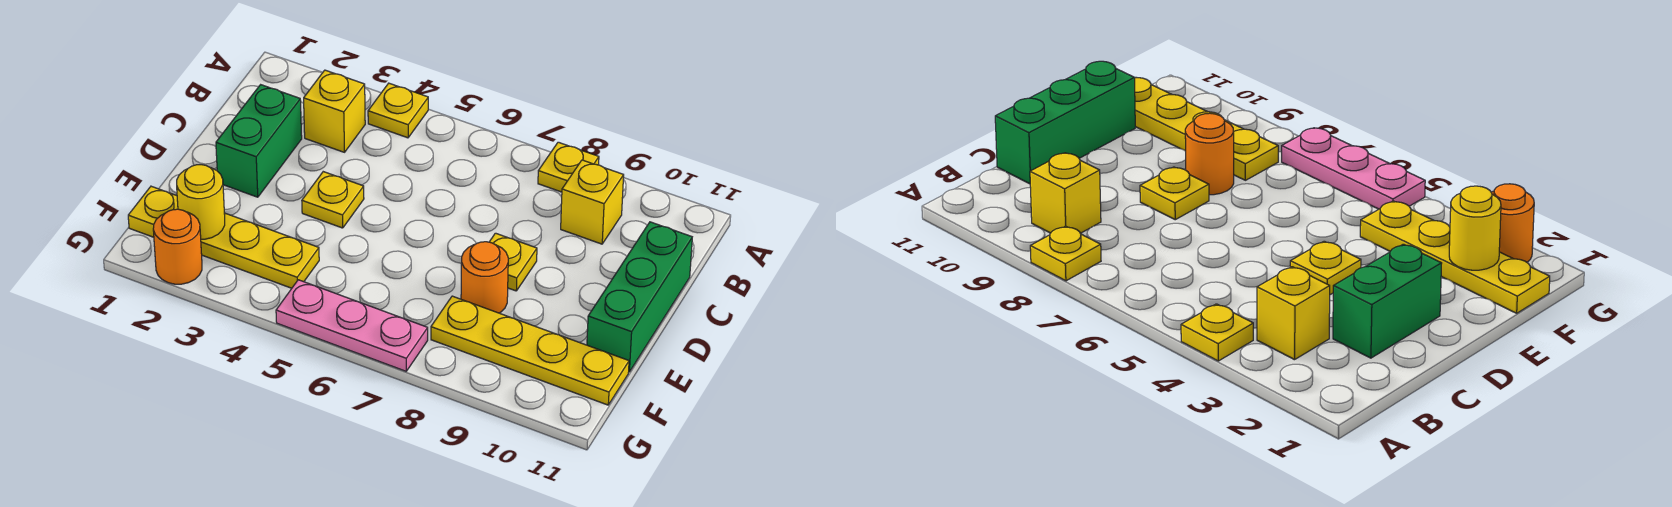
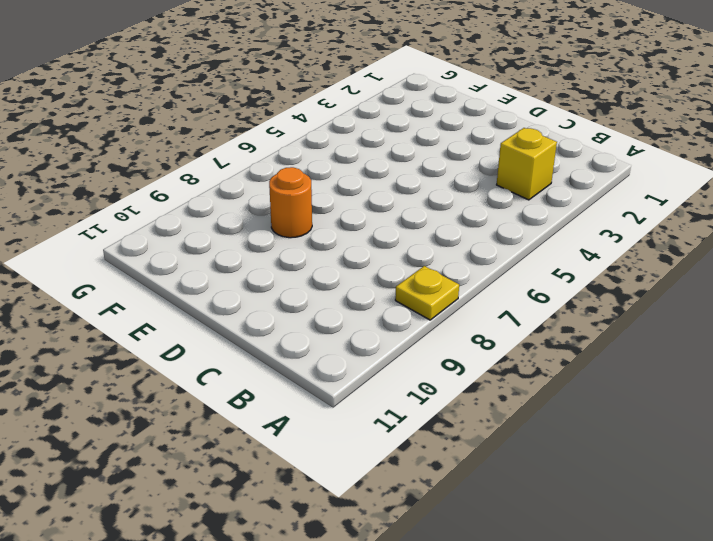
none -> yellow plate A4 level 1
none -> yellow brick B9 level 1
none -> green brick C2:D2 level 1

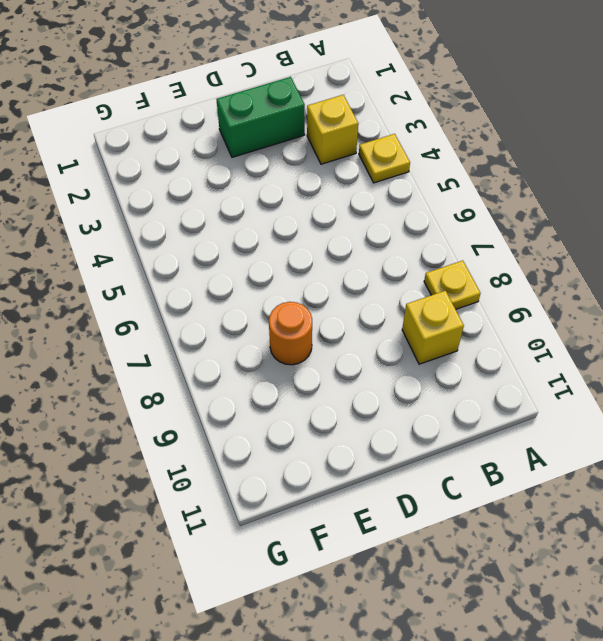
none -> green brick C11:E11 level 1
none -> yellow plate D4 level 1
none -> yellow plate D8 level 1

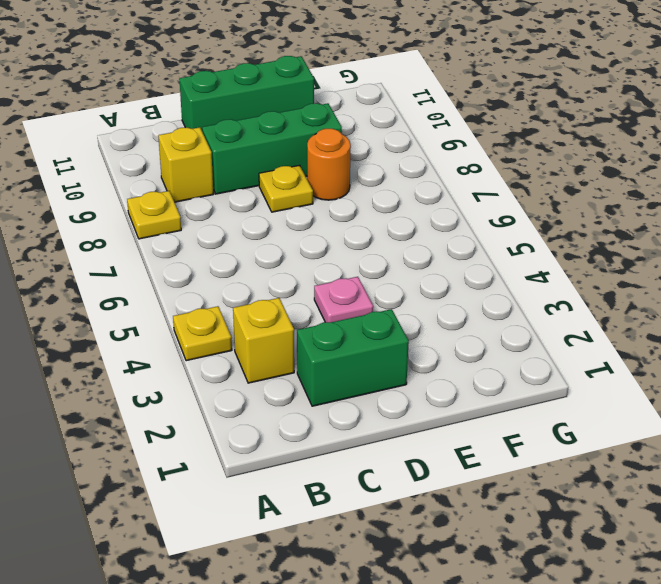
green brick C9:E9 level 1 -> none
pink plate D4 level 1 -> yellow plate D4 level 1
none -> yellow plate F1:F4 level 1
none -> yellow plate F8:F11 level 1
none -> orange round brick G2 level 1

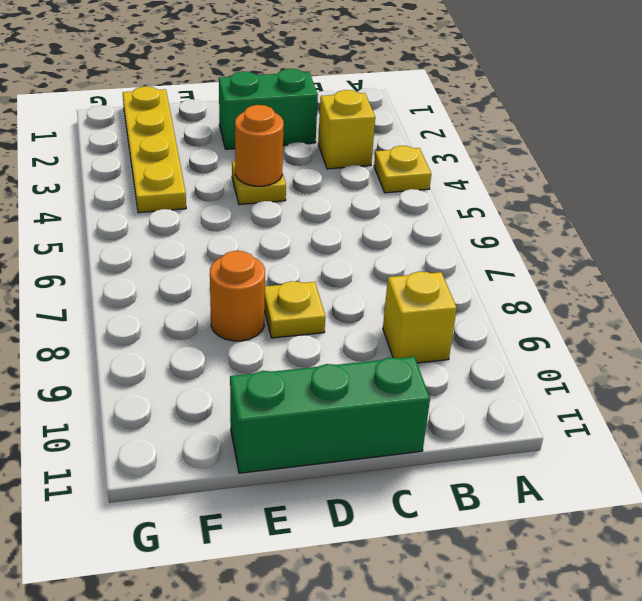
orange round brick D4 level 2 -> orange round brick G2 level 1
none -> yellow plate A8 level 1
none -> yellow plate F8:F11 level 1
none -> pink plate G5:G7 level 1

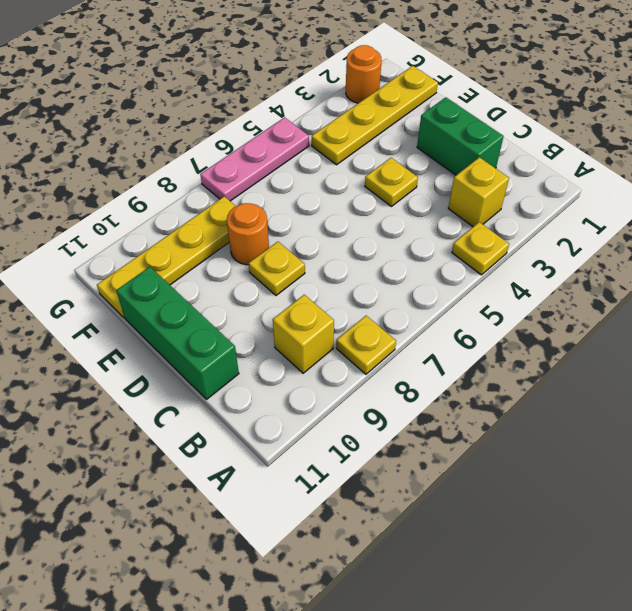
none -> yellow round brick F2 level 2

